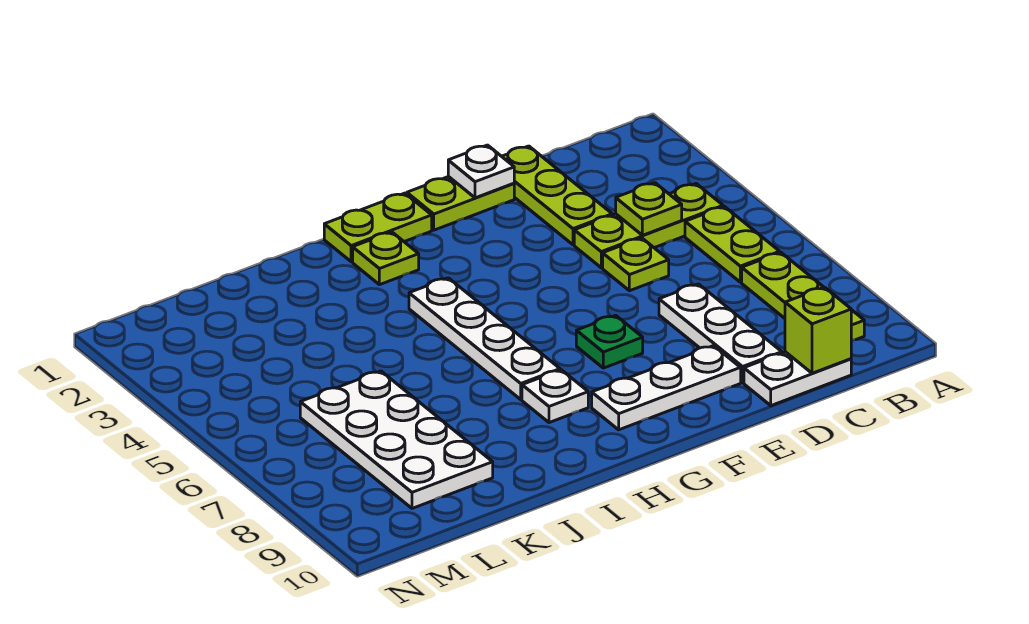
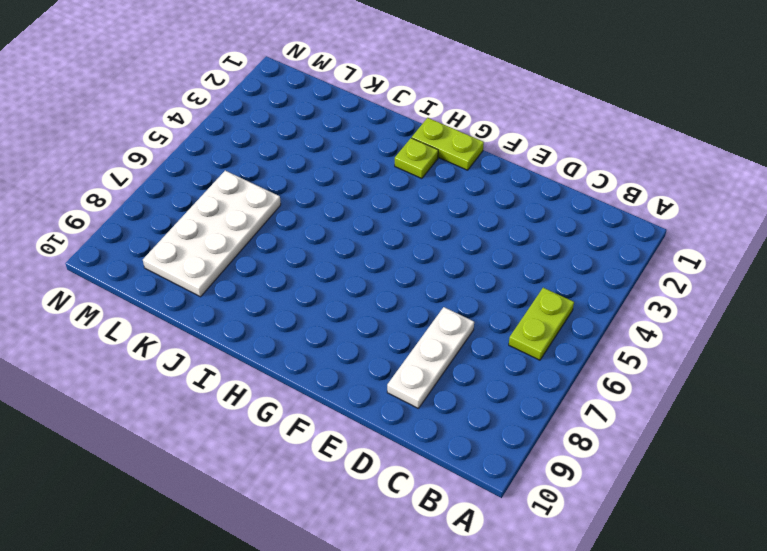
none -> lime plate B4:D4 level 1
none -> lime plate B7:B9 level 1
none -> white plate C10:D10 level 1

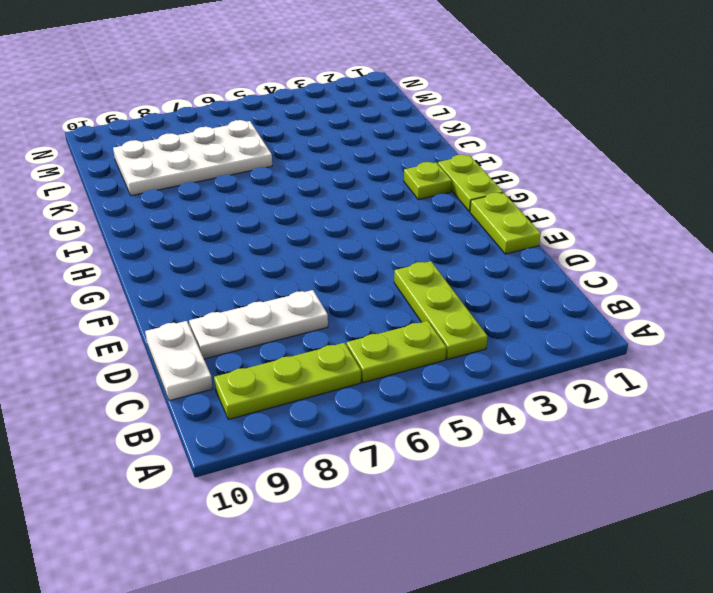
none -> lime plate D1:D3 level 1
none -> lime plate D5 level 1
none -> white plate E9:G9 level 1

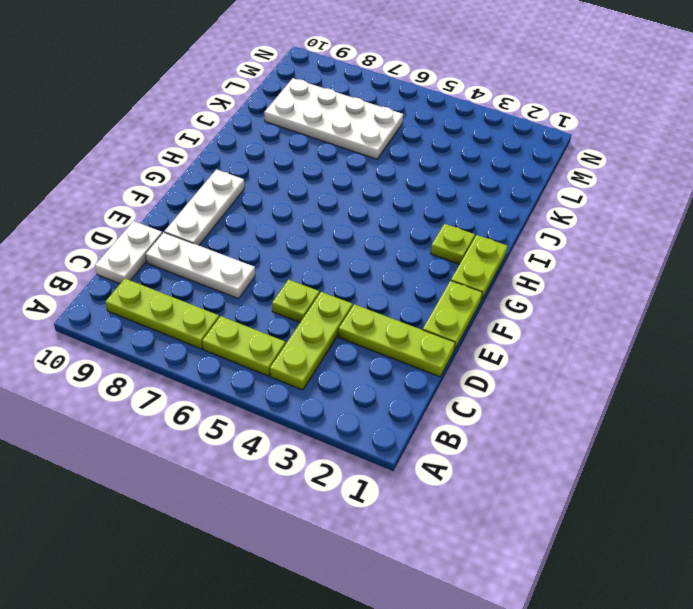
none -> green plate F7 level 1
none -> white plate H4:H7 level 1
none -> white plate H8 level 1

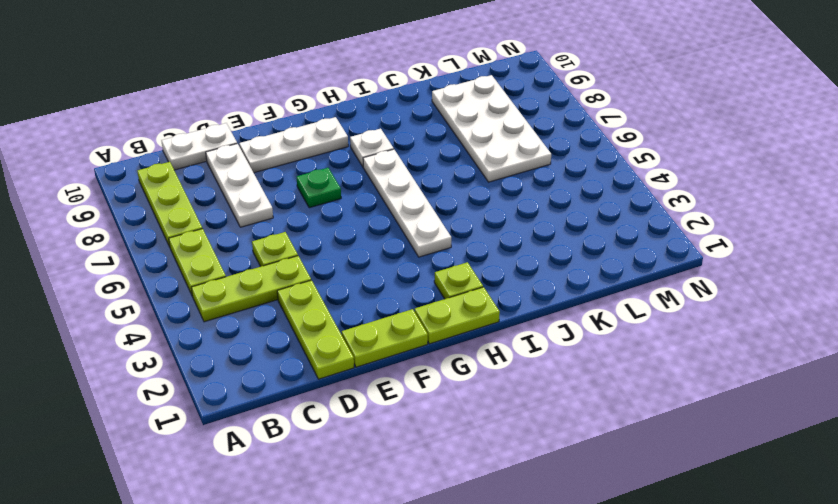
none -> lime plate C4 level 2
none -> lime brick C10 level 2
none -> white plate E1 level 2

